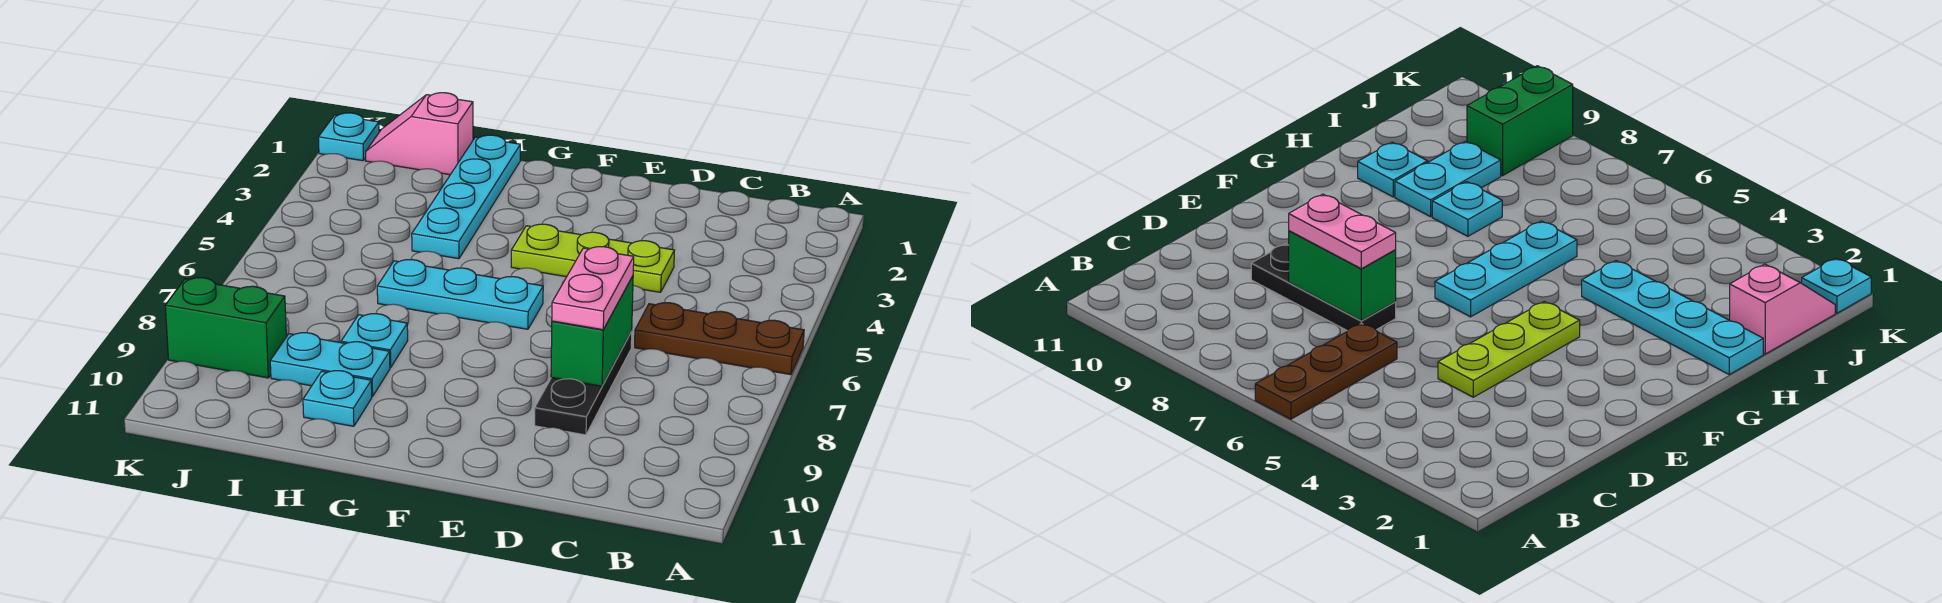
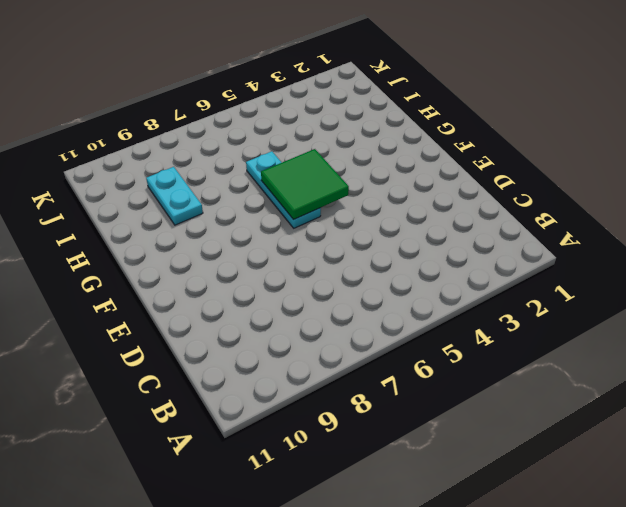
green tile F5:G6 level 2 -> none
none -> brown plate A6:C6 level 1
none -> lime plate D4:F4 level 1
none -> black plate D7:D9 level 1

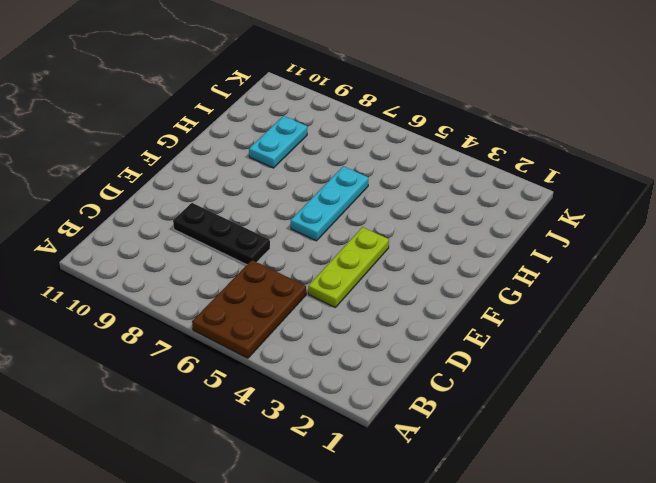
brown plate A5:C6 level 1 -> brown plate A6:C6 level 1
none -> cyan plate H1:H4 level 1
none -> cyan plate H8 level 1
none -> cyan plate H10 level 1

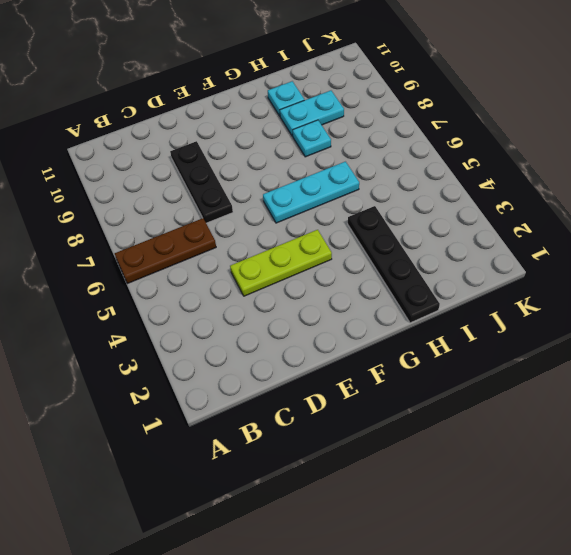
black plate H1:H4 level 1 -> cyan plate H1:H4 level 1
none -> pink slope I1:J1 level 1 top I
none -> green brick J9:K9 level 1
none -> cyan plate K1 level 1

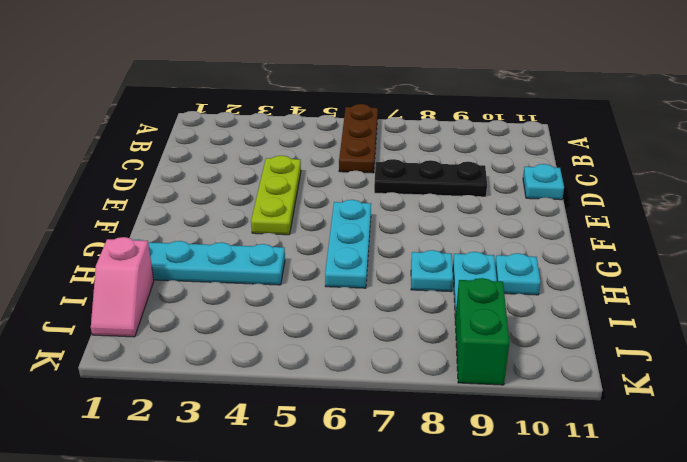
cyan plate D11 level 1 -> cyan plate K1 level 1
none -> green brick D7:D8 level 2
none -> pink plate D7:D8 level 3

